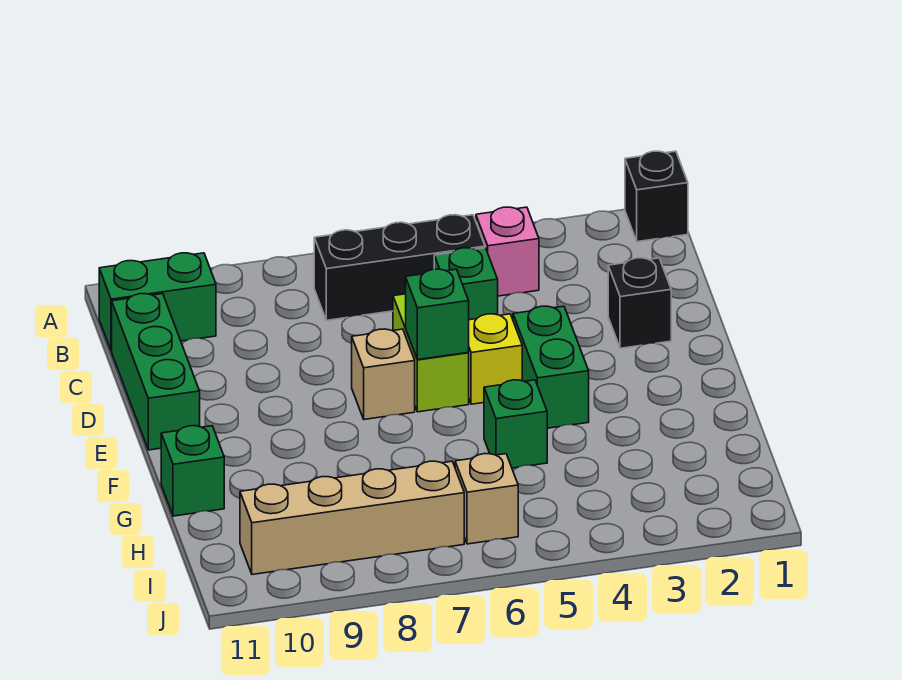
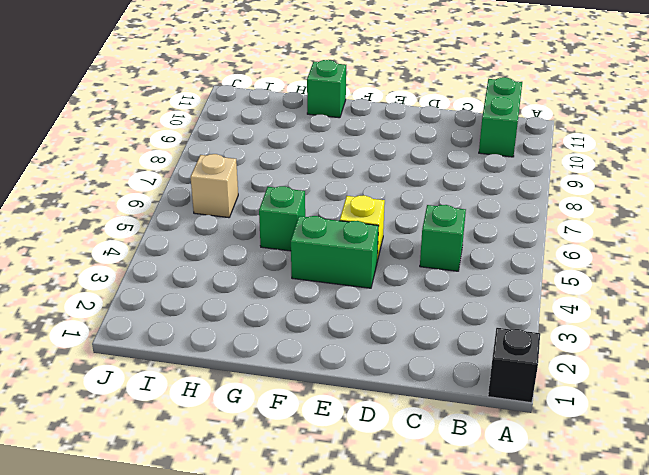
none -> pink brick B4 level 1
none -> black brick B5:B7 level 1
none -> green brick C11:E11 level 1

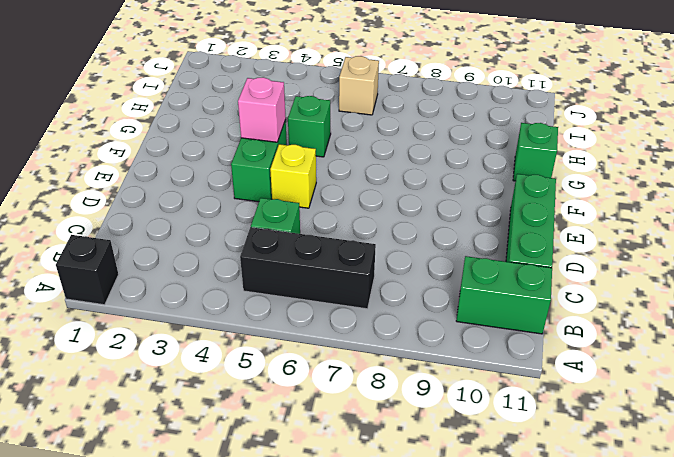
pink brick F4 level 2 -> pink brick B4 level 1
none -> black brick D2 level 1
none -> lime brick D6:E6 level 1
none -> tan brick E7 level 1

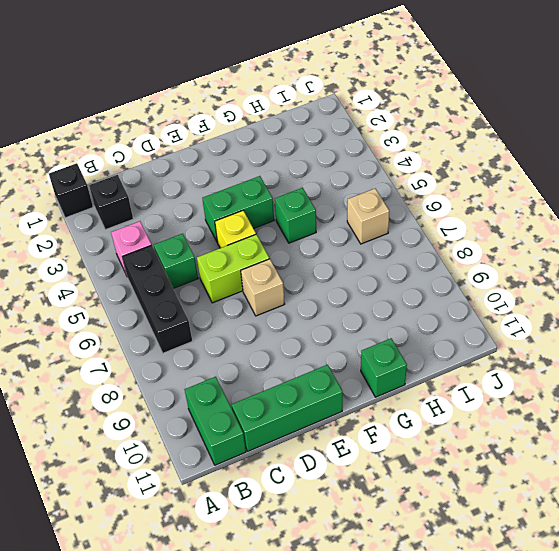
black brick B2 level 1 -> black brick D2 level 1
none -> tan brick I7:I10 level 1
none -> green brick E6 level 2

